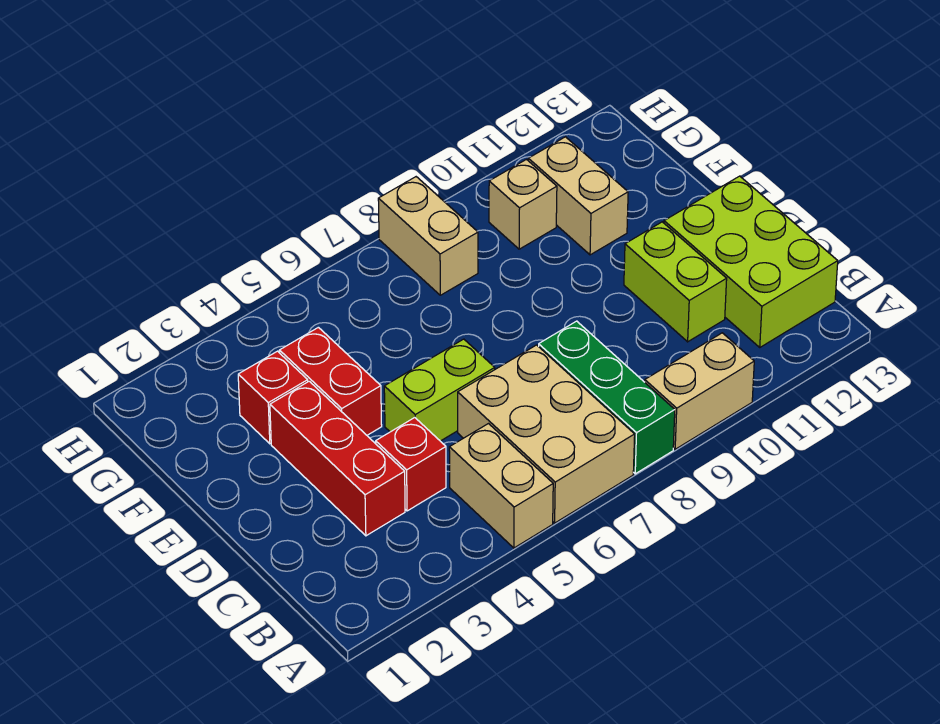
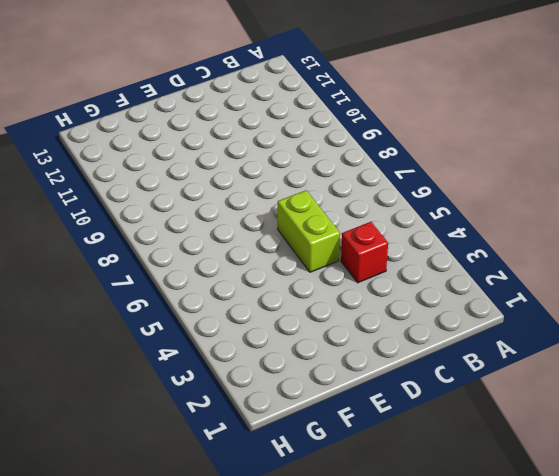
none -> tan brick A5:B5 level 1
none -> tan brick A6:C7 level 1
none -> green brick A8:C8 level 1

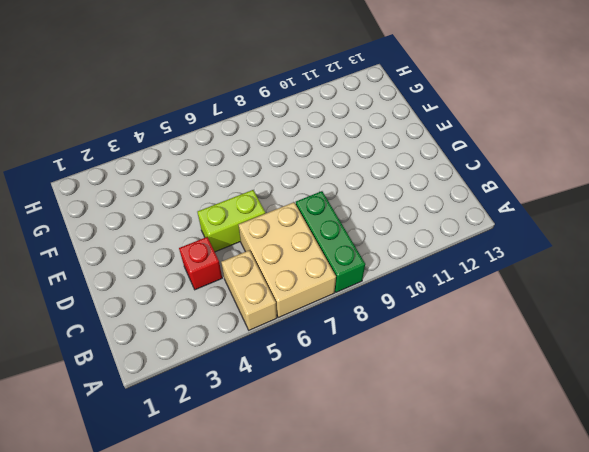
none -> tan brick A9:A10 level 1
none -> lime brick B12:D13 level 1
none -> red brick C3:E3 level 1

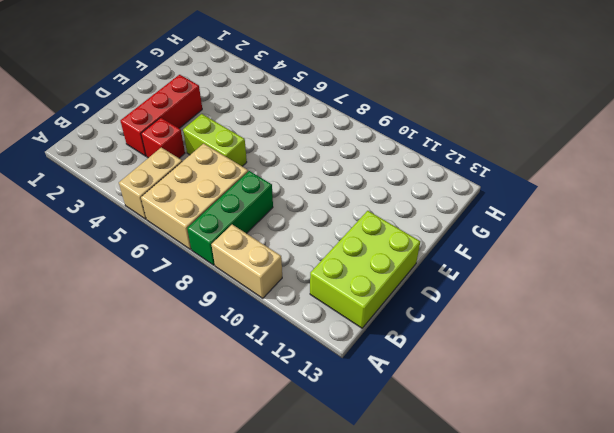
none -> lime brick C11:D11 level 1
none -> red brick E4:F4 level 1
none -> red brick F3 level 1

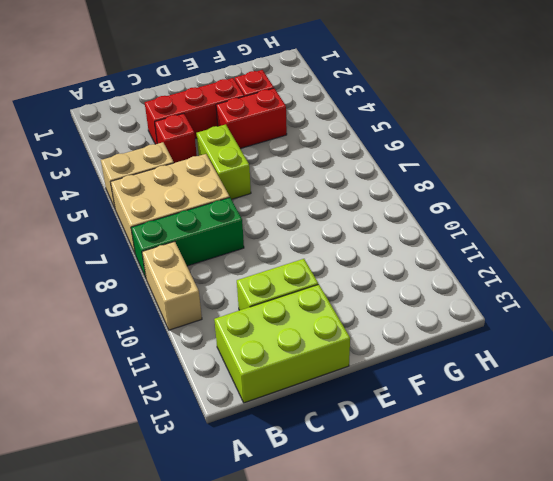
none -> tan brick F11:G11 level 1
none -> tan brick G8:H8 level 1
none -> tan brick G10 level 1

